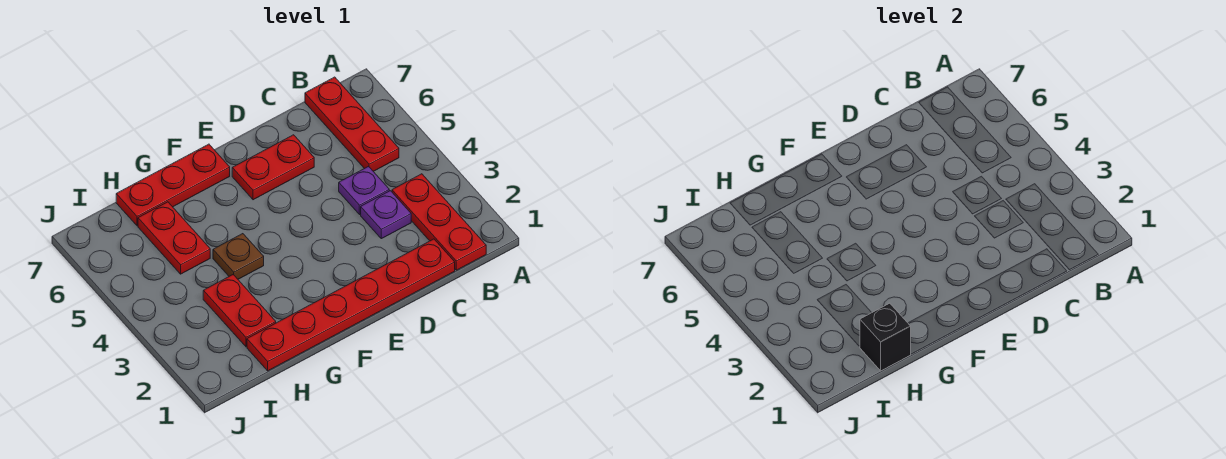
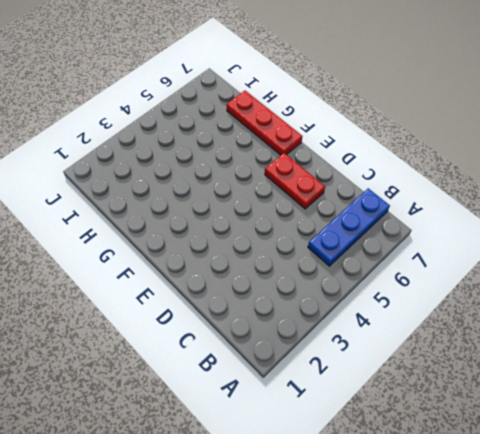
blue plate B5:B7 level 1 -> red plate B5:B7 level 1
none -> red plate B1:B3 level 1
none -> red plate C1:H1 level 1

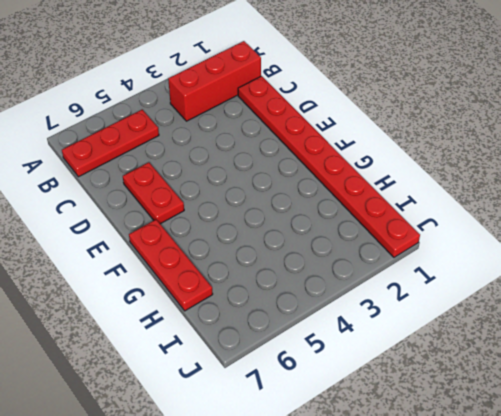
red brick B1:B3 level 1 -> red plate B1:B3 level 1
red plate C1:J1 level 1 -> red plate C1:H1 level 1
none -> purple plate C3 level 1
none -> purple plate C4 level 1

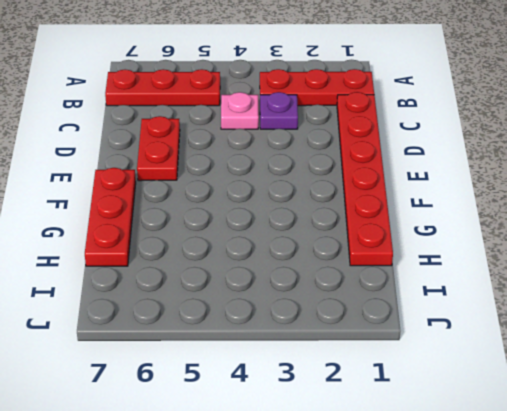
pink plate C4 level 1 -> purple plate C4 level 1
none -> brown plate G4 level 1
none -> red plate H2:H3 level 1

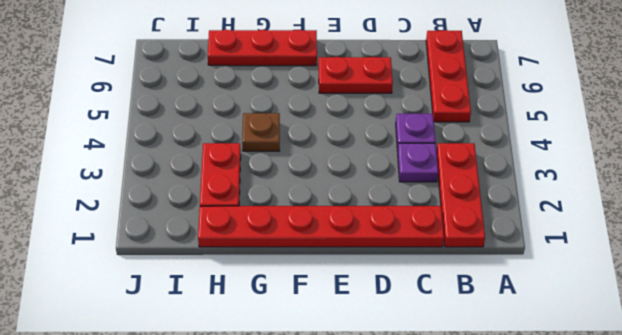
none -> red plate H5:H6 level 1
none -> black brick H1 level 2

